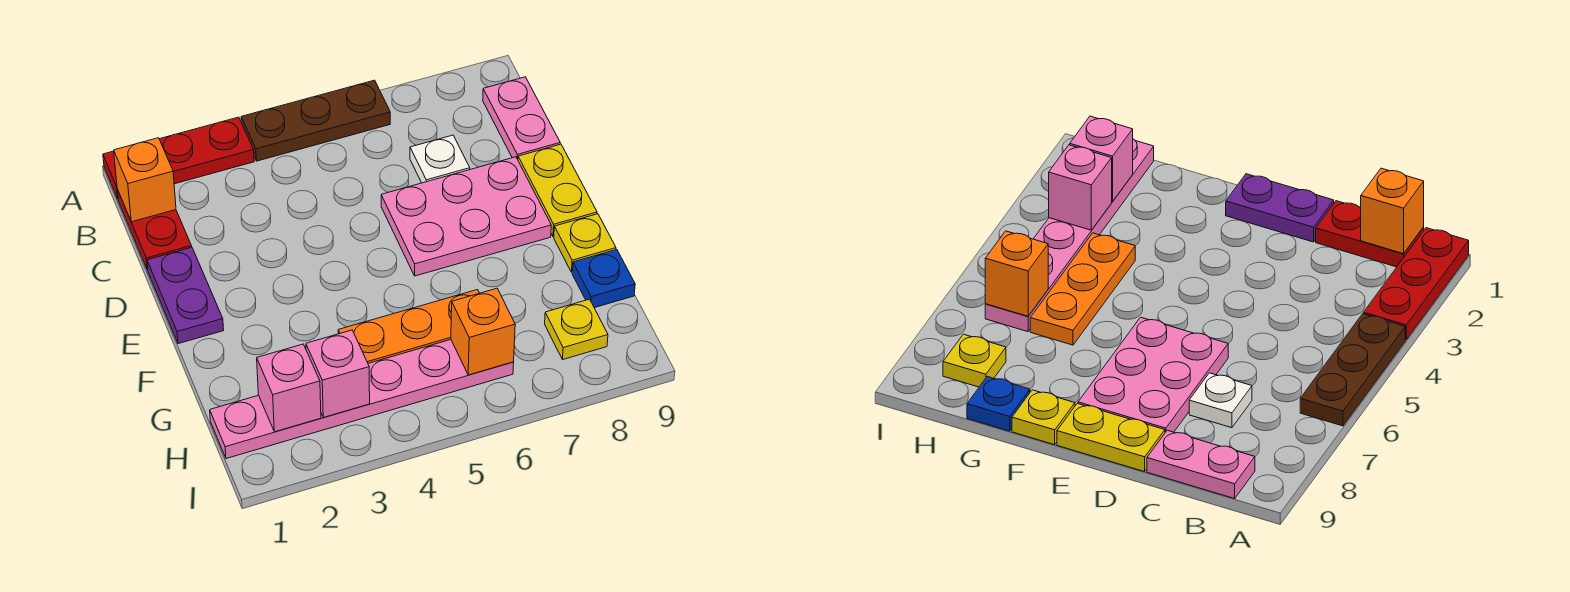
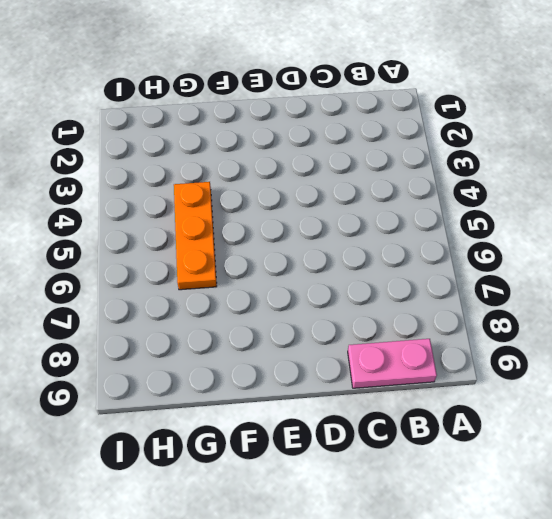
none -> red plate A1:A3 level 1
none -> brown plate A4:A6 level 1
none -> red plate B1:C1 level 1

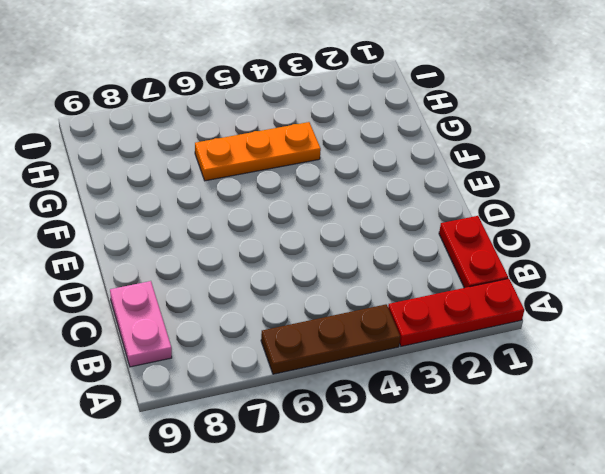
none -> white plate C7 level 1
none -> purple plate D1:E1 level 1
none -> pink plate D6:E8 level 1

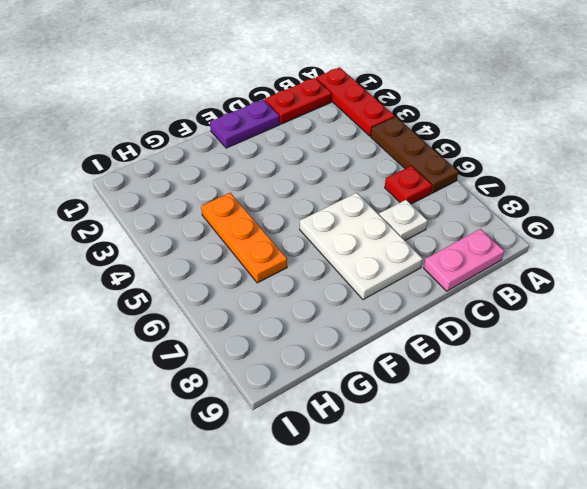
red plate B6 level 1 -> none
white plate D6:E8 level 1 -> pink plate D6:E8 level 1
none -> yellow plate D9:E9 level 1
none -> yellow plate F9 level 1
none -> blue plate G9 level 1

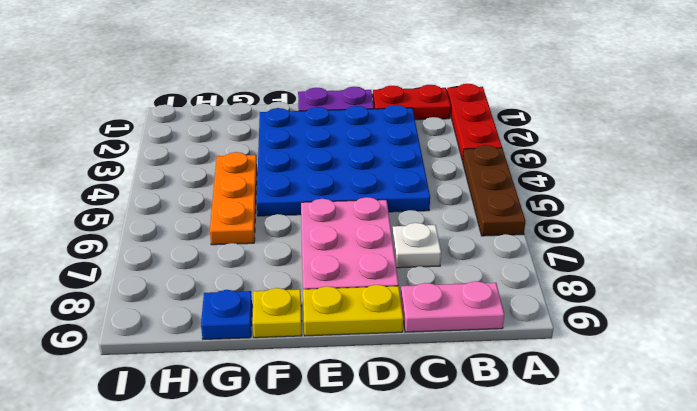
blue plate C2:F5 level 1 -> none
none -> pink plate H1:H6 level 1
none -> yellow plate H8 level 1
none -> orange brick B1 level 2

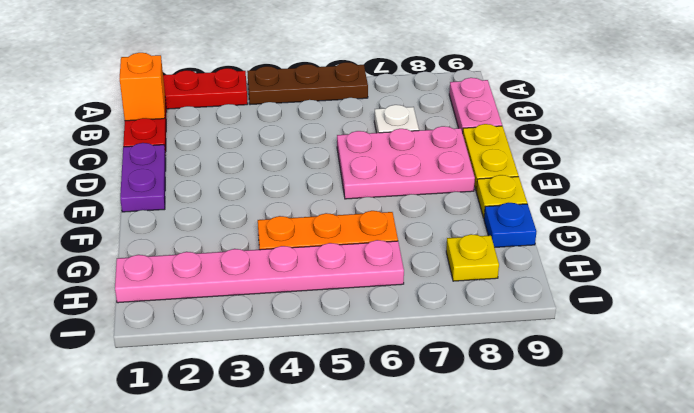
none -> pink brick H2 level 2
none -> pink brick H3 level 2
none -> orange brick H6 level 2

